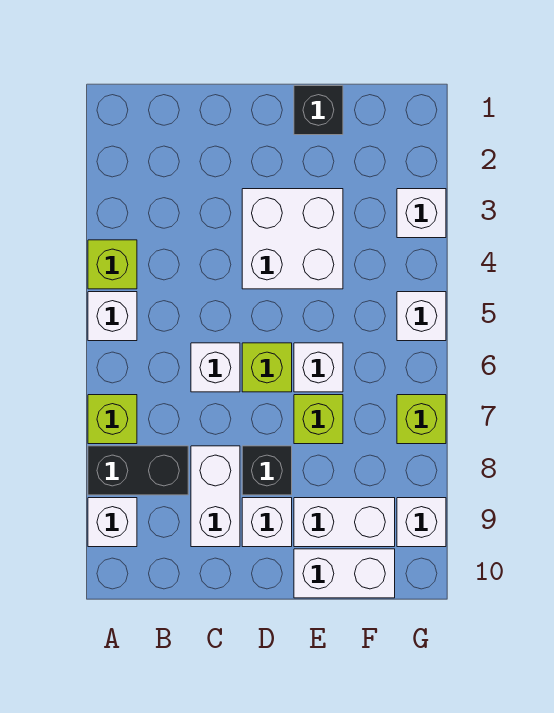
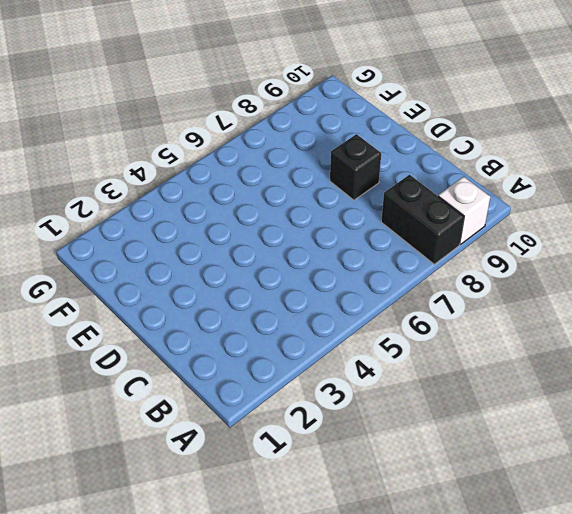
none -> lime brick A4 level 1
none -> white brick A5 level 1
none -> lime brick A7 level 1

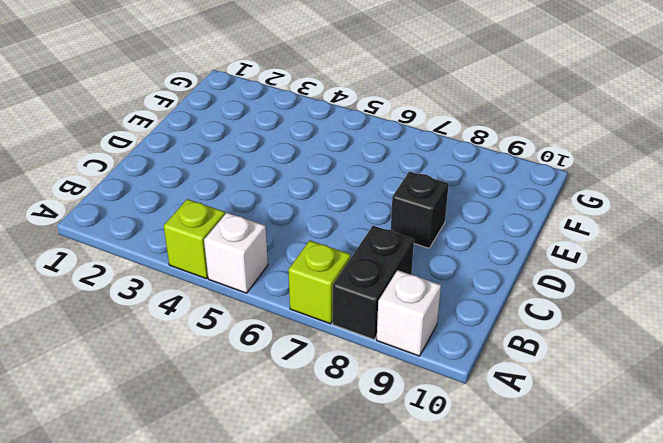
none -> white brick C6 level 1
none -> white brick C8:C9 level 1
none -> white brick D3:E4 level 1

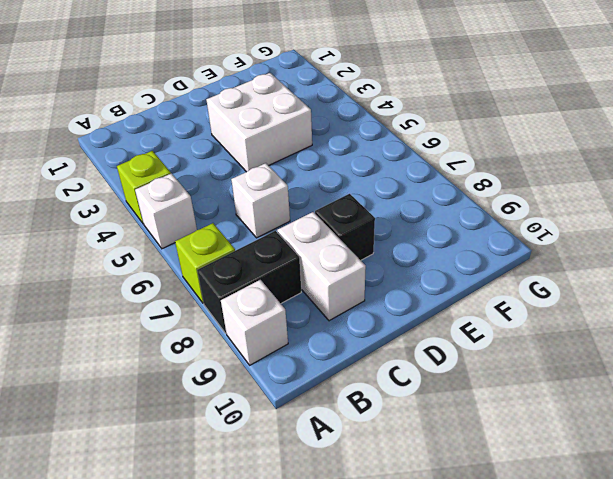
none -> lime brick D6 level 1
none -> white brick D9 level 1
none -> black brick E1 level 1

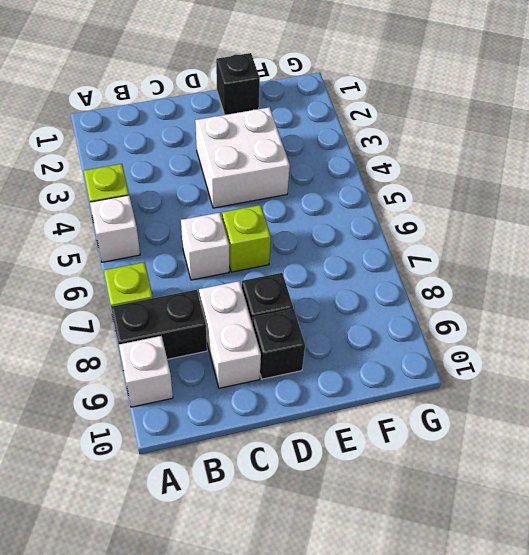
black brick D9 level 1 -> white brick D9 level 1
none -> white brick E6 level 1
none -> lime brick E7 level 1
none -> white brick E9:F9 level 1

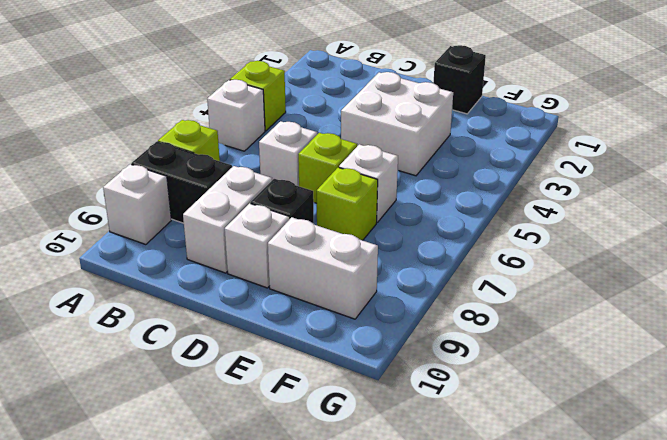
none -> white brick E10:F10 level 1
none -> white brick G3 level 1
none -> white brick G5 level 1

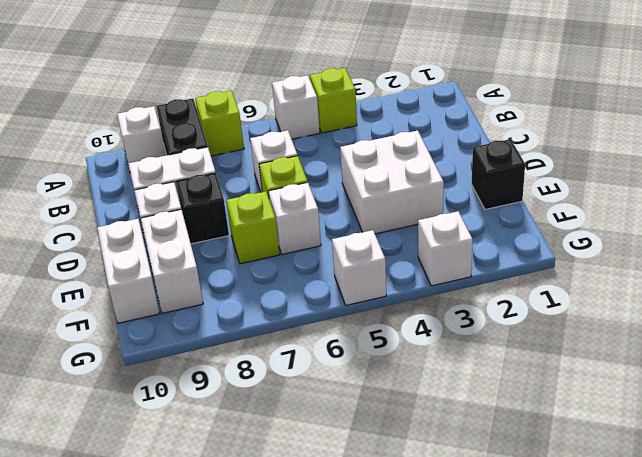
none -> lime brick G7 level 1
none -> white brick G9 level 1

